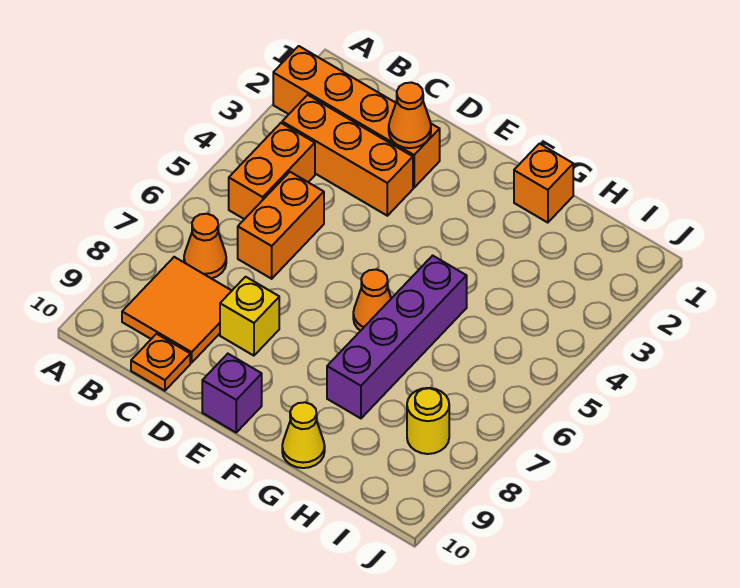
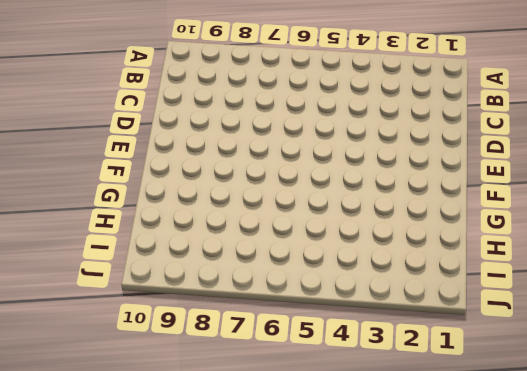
none -> orange brick A2:D2 level 1
none -> orange brick B3:D3 level 1
none -> orange brick B4:B5 level 1

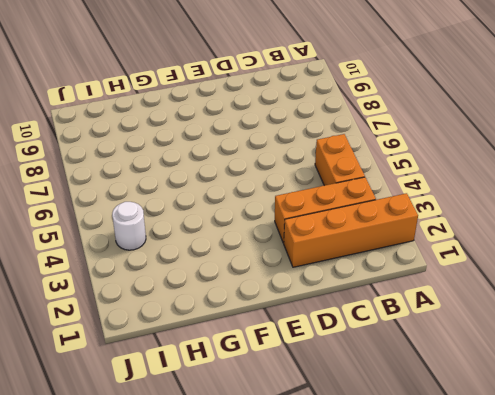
white round brick I4 level 1 -> none
none -> orange cone B7 level 1
none -> orange tile B8:C9 level 1
none -> orange brick C5:C6 level 1

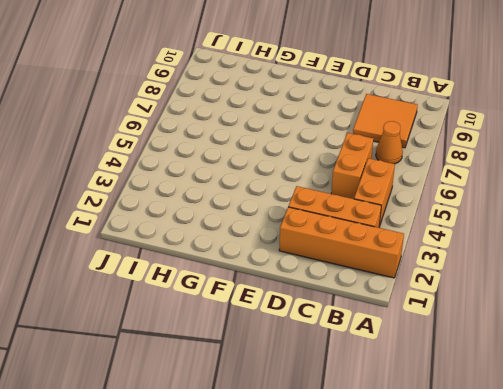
none -> orange plate C10 level 1
none -> yellow brick D8 level 1
none -> purple brick E10 level 1

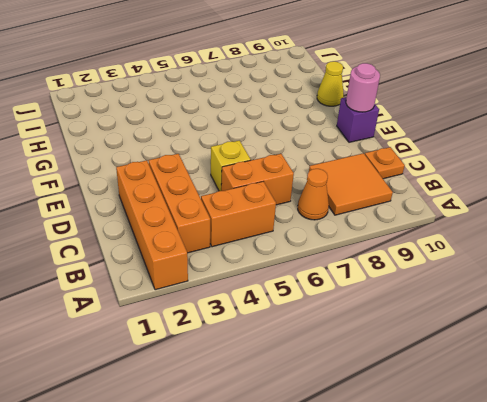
yellow brick D5 level 1 -> yellow brick D8 level 1
pink round brick E10 level 2 -> none
none -> orange cone F6 level 1
none -> orange brick G1 level 1
none -> purple brick G5:G8 level 1

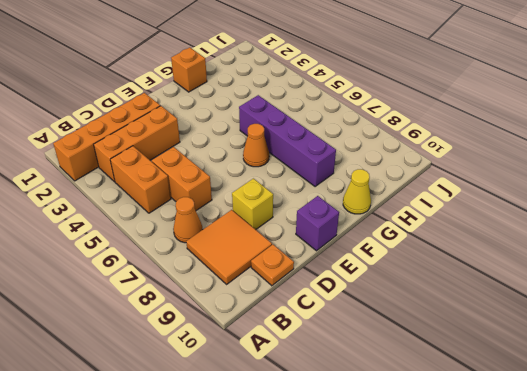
none -> yellow round brick I8 level 1
none -> orange cone D2 level 2

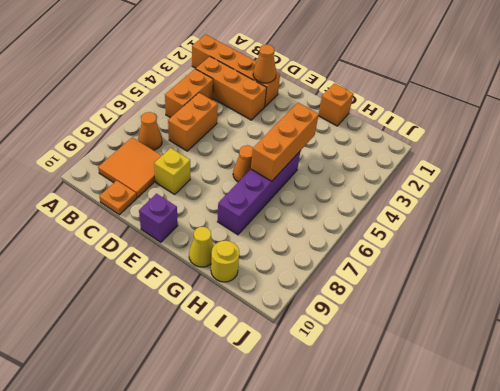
orange brick G4:G6 level 2 -> none
yellow round brick H10 level 1 -> yellow round brick I8 level 1

